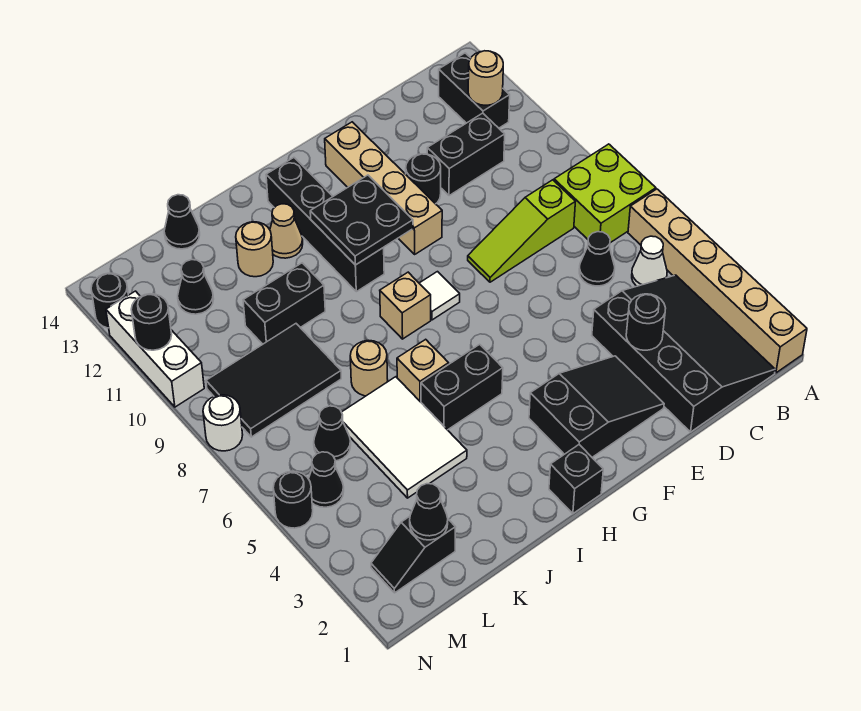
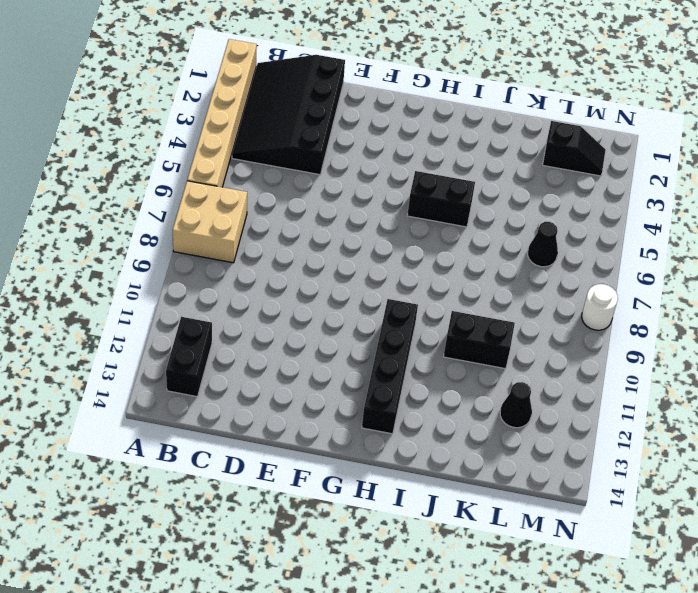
tan brick A7:B8 level 1 -> lime brick A7:B8 level 1
none -> white cone B5 level 1
none -> black cone C6 level 1
none -> lime slope C8:E8 level 1 top C
none -> black brick C11:D11 level 1

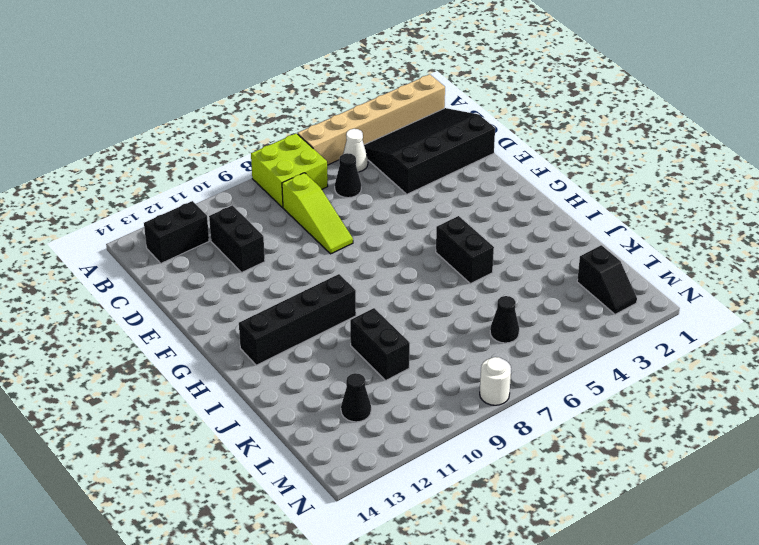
none -> black slope E2:G3 level 1 top G
none -> black round brick E11 level 1
none -> tan brick F10:F13 level 1
none -> white tile G8 level 1

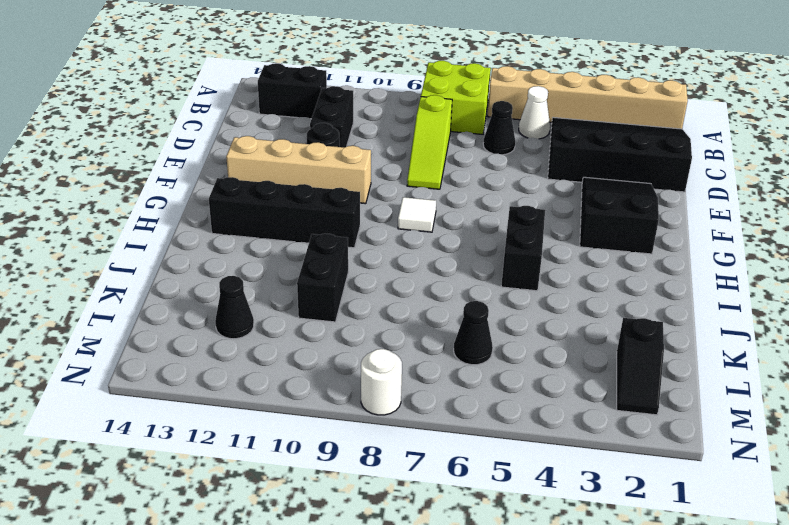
none -> black brick H1 level 1
none -> tan brick H8 level 1
none -> tan brick I6 level 1
none -> tan cone I12 level 1

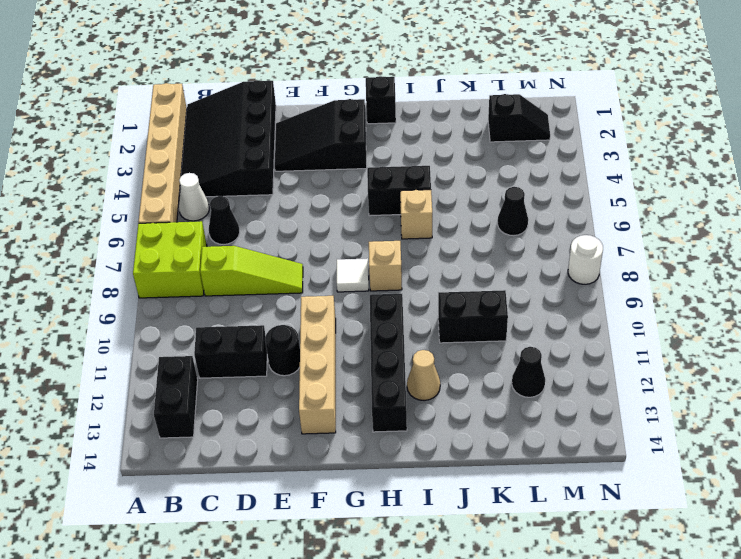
none -> white tile J4:K6 level 1
none -> tan round brick J7 level 1
none -> tan round brick J12 level 1
none -> black tile K8:M9 level 1

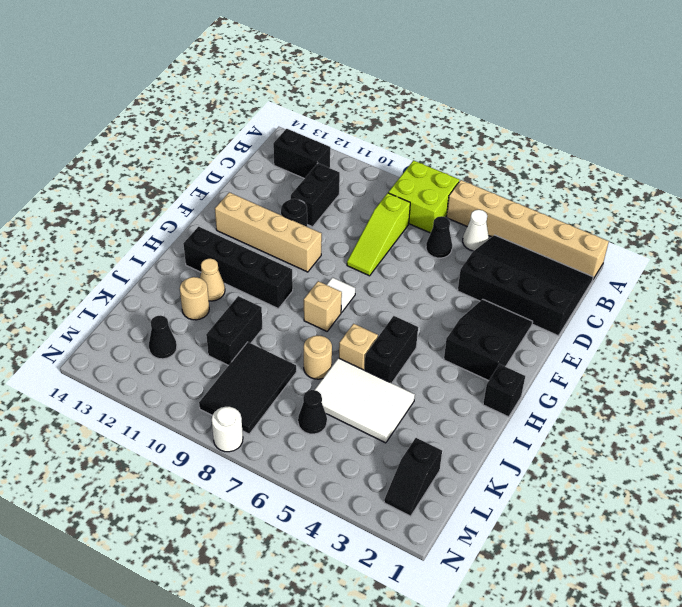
none -> black cone K14 level 1
none -> black cone M5 level 1
none -> black round brick N5 level 1
none -> white brick N10:N12 level 1

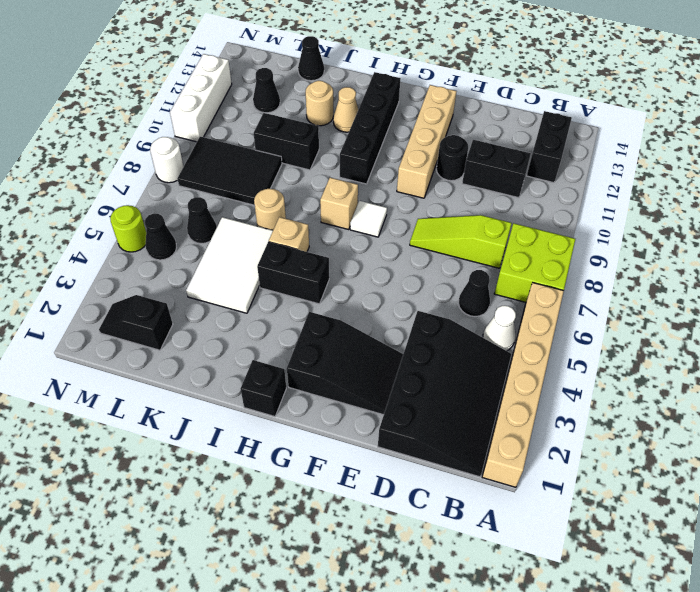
lime round brick N5 level 1 -> black round brick N5 level 1
none -> black round brick N13 level 1
none -> tan round brick B12 level 2
none -> black round brick D3 level 2
none -> black plate G10:H11 level 2

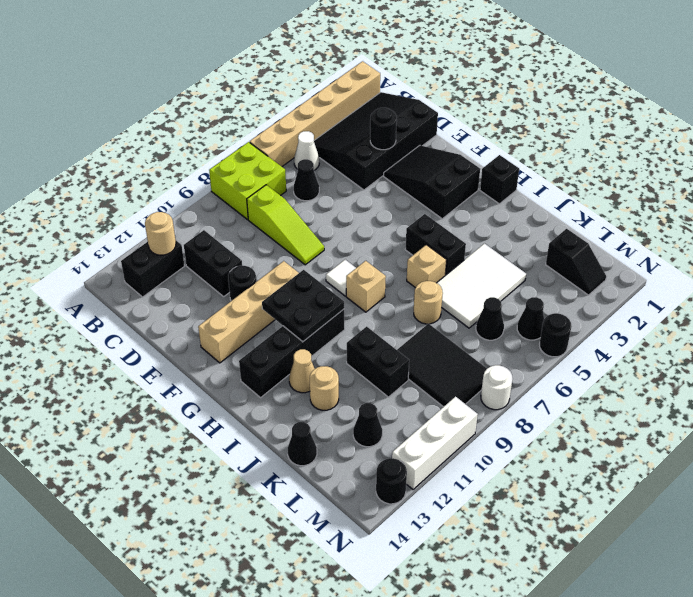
none -> black cone L2 level 2
none -> black round brick N11 level 2

